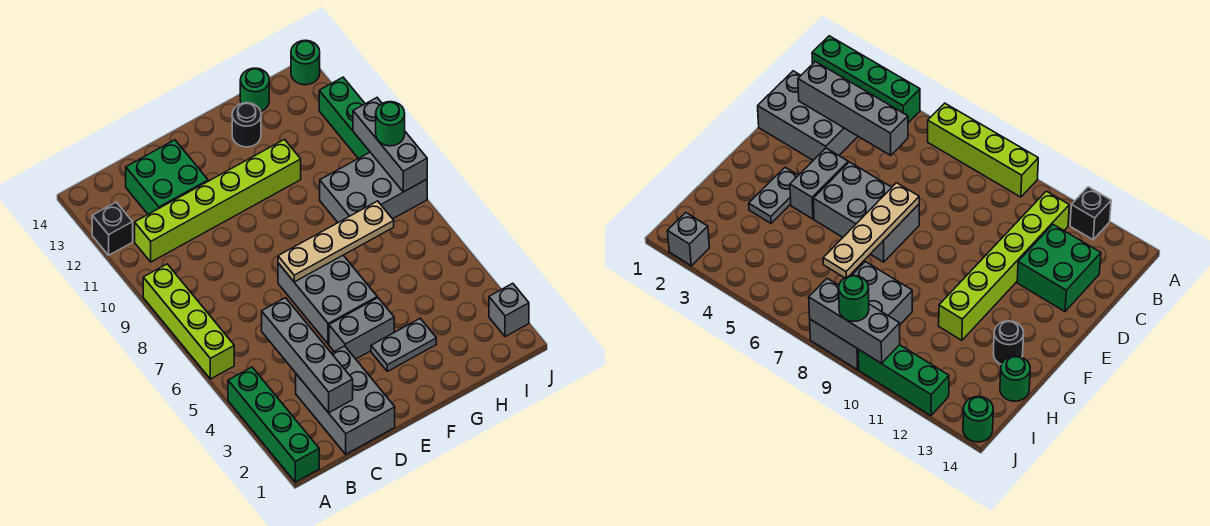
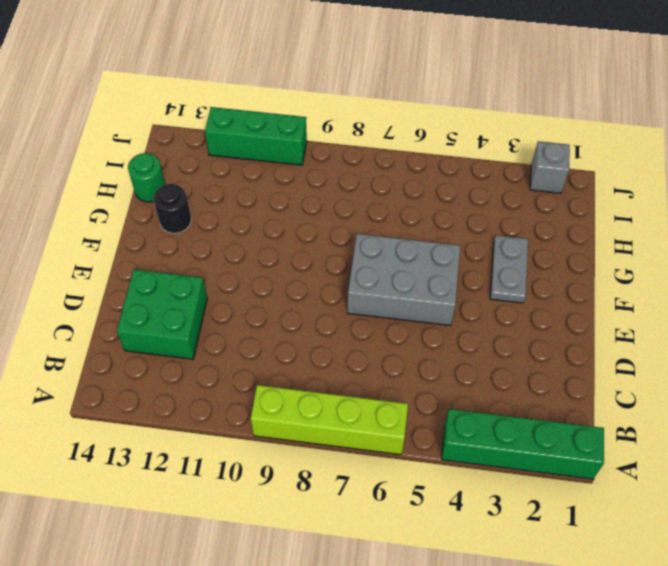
none -> black brick A12 level 1
none -> lime brick B11:G11 level 1
none -> grey brick C1:D3 level 1

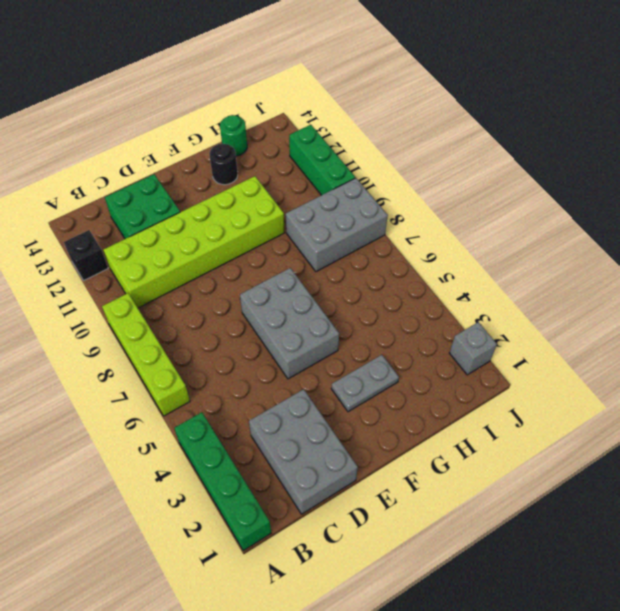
lime brick B10:G11 level 1 -> lime brick B11:G11 level 1
none -> grey brick E4:F4 level 1
none -> green round brick J14 level 1
none -> grey brick C2:C5 level 2

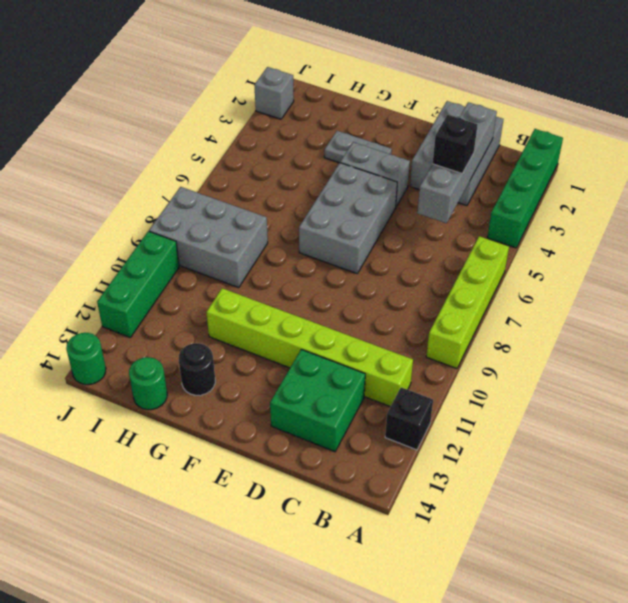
black brick C4 level 3 -> none
none -> tan plate E7:H7 level 2
none -> grey brick J8:J10 level 2
none -> green round brick J9 level 3

